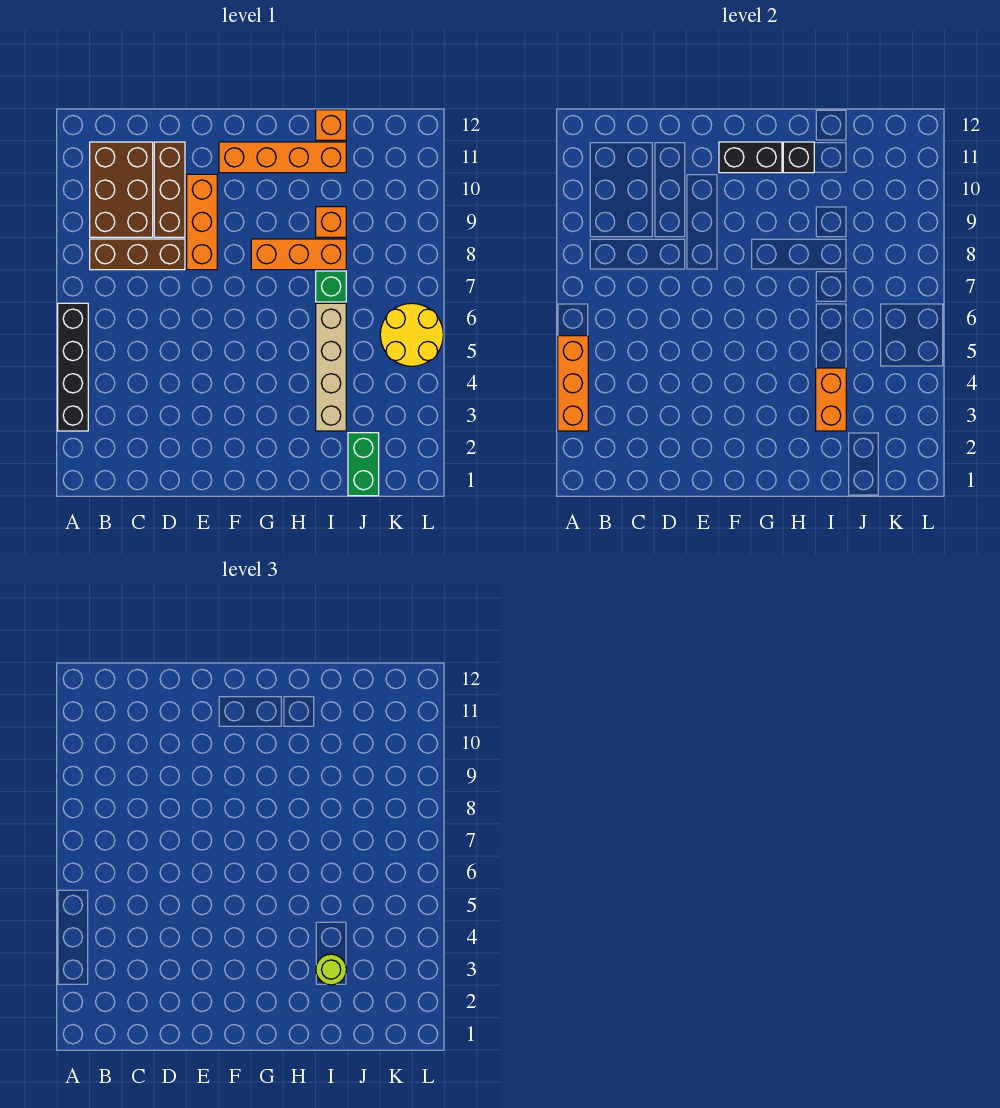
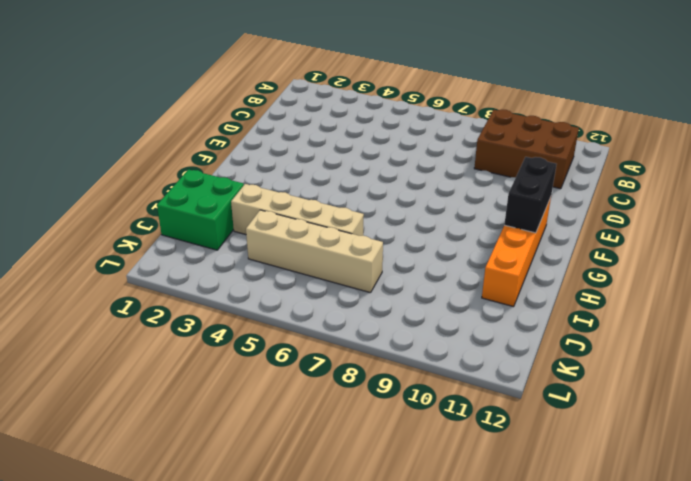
green brick I1:J2 level 1 -> green brick J1:J2 level 1
tan brick J4:J7 level 1 -> none
none -> black brick A3:A6 level 1
none -> brown brick B8:D8 level 1
none -> brown brick D9:D11 level 1

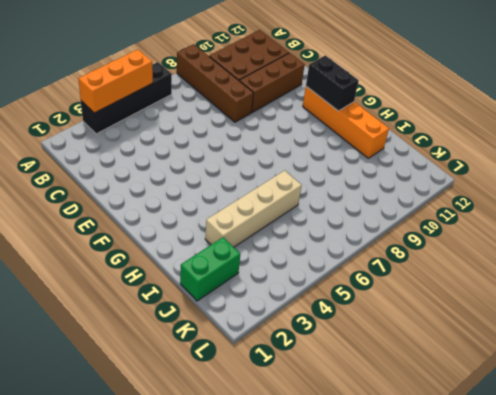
brown brick A8:D8 level 1 -> brown brick B8:D8 level 1
none -> orange brick E8:E10 level 1
none -> orange brick G8:I8 level 1
none -> green brick I7 level 1

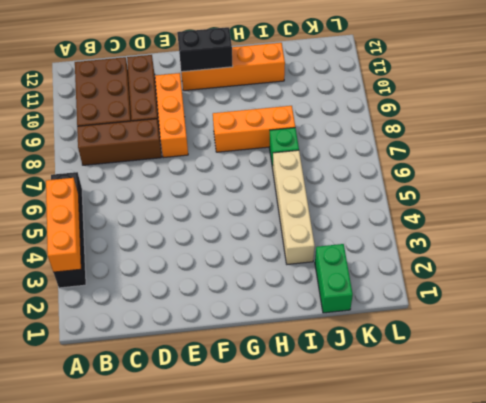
none -> orange brick I9 level 1
none -> orange brick I12 level 1
none -> yellow round brick K5:L6 level 1

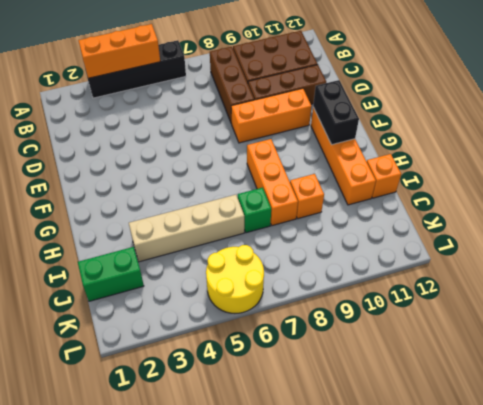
none -> black brick H11 level 2
none -> orange brick I3:I4 level 2
none -> lime round brick I3 level 3

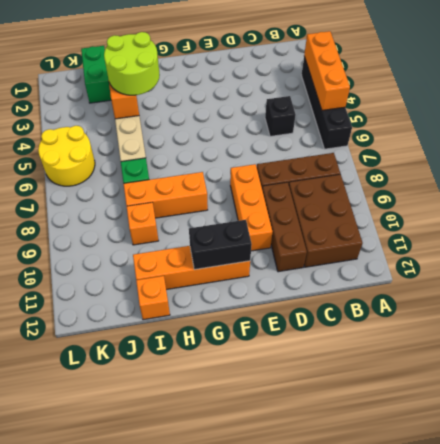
black brick C5 level 1 -> black brick H11 level 2
lime round brick H3:I4 level 3 -> lime round brick I3 level 3

